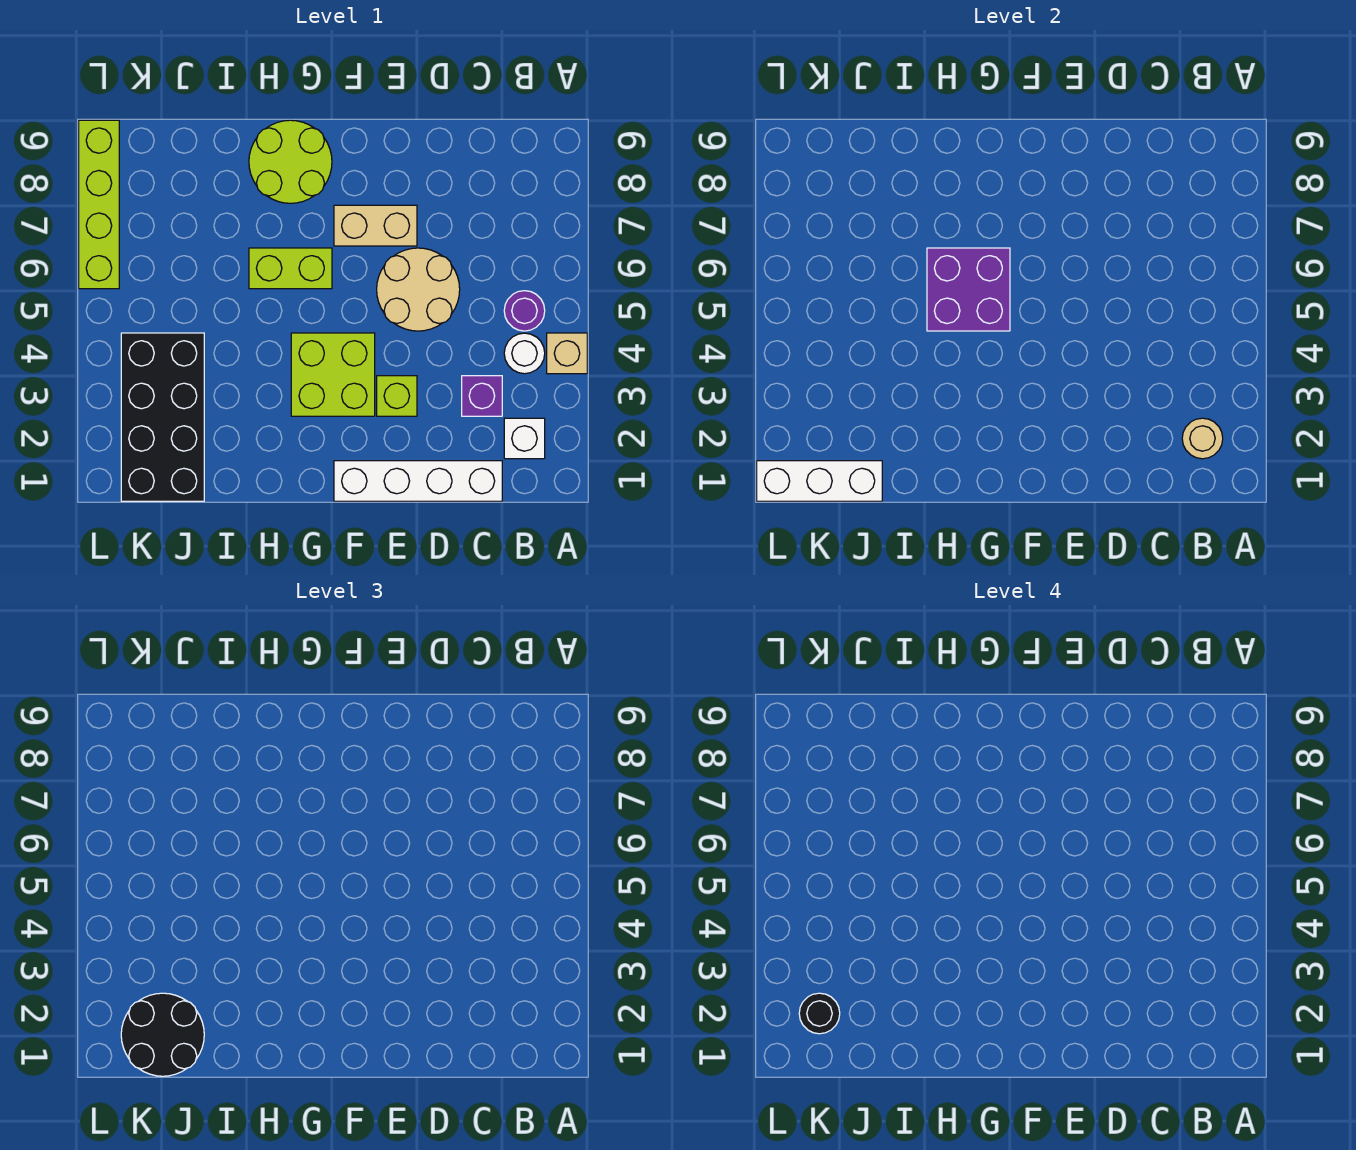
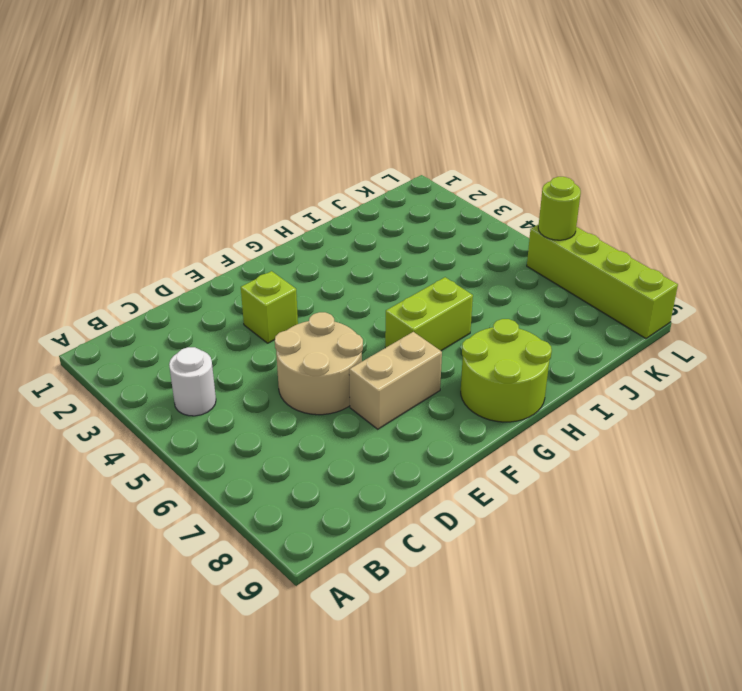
lime round brick L6 level 2 -> none
none -> tan brick A4 level 1
none -> white brick B2 level 1
none -> purple round brick B5 level 1

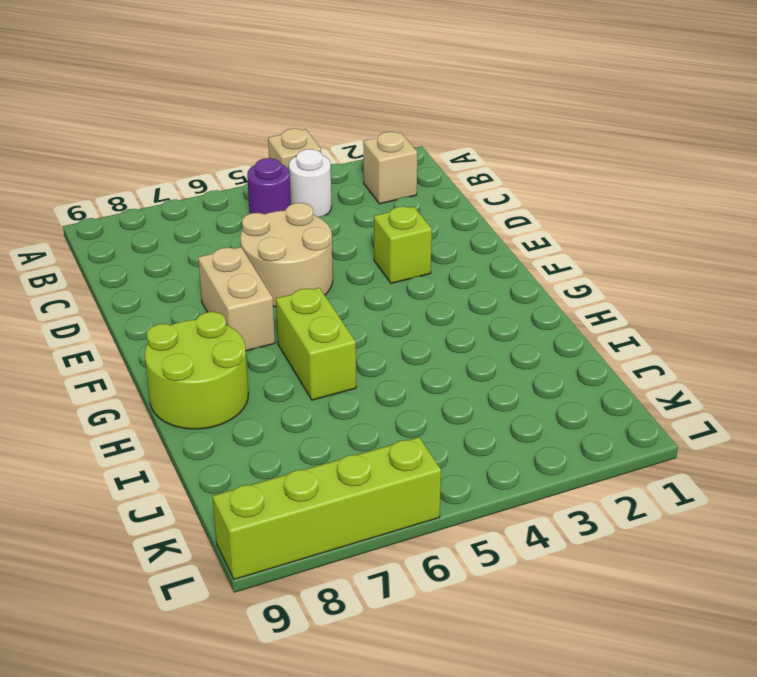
tan brick B2 level 1 -> white brick B2 level 1
none -> white brick C1:F1 level 1
none -> purple brick C3 level 1
none -> lime brick F3:G4 level 1

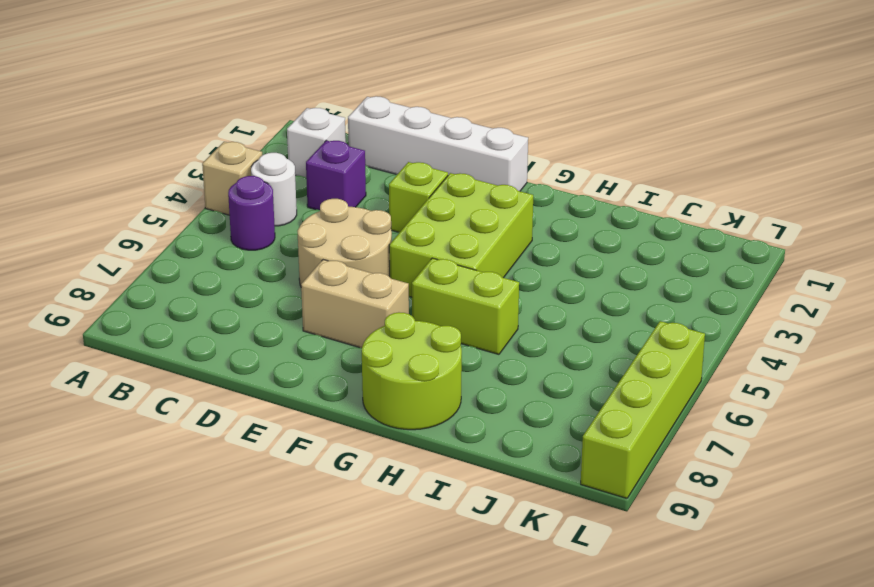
lime brick F3:G5 level 1 -> lime brick F3:G4 level 1
none -> black brick J1:K4 level 1
none -> tan round brick B2 level 2
none -> purple brick G5:H6 level 2

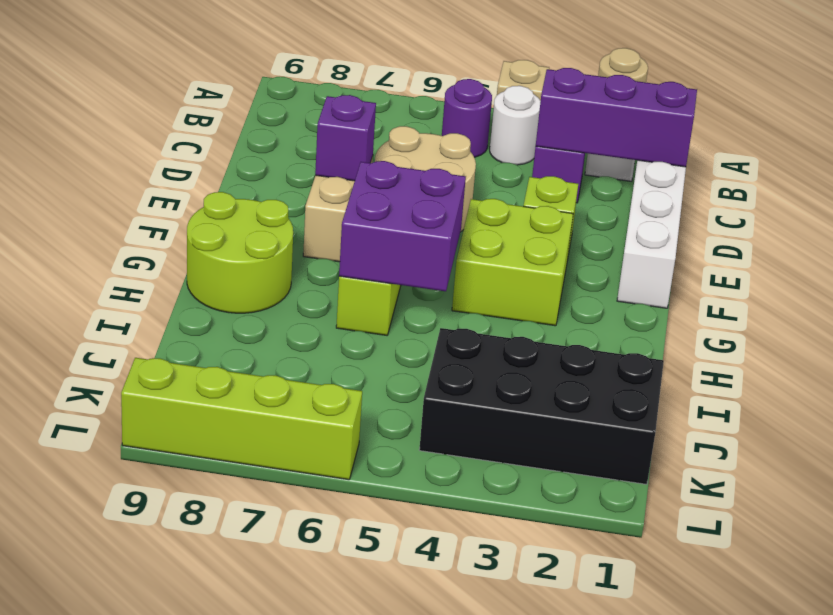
purple brick C1:C3 level 2 -> none
purple brick E7 level 2 -> none
none -> white brick J1:L1 level 2
none -> black round brick J1:K2 level 3
none -> black round brick K2 level 4

